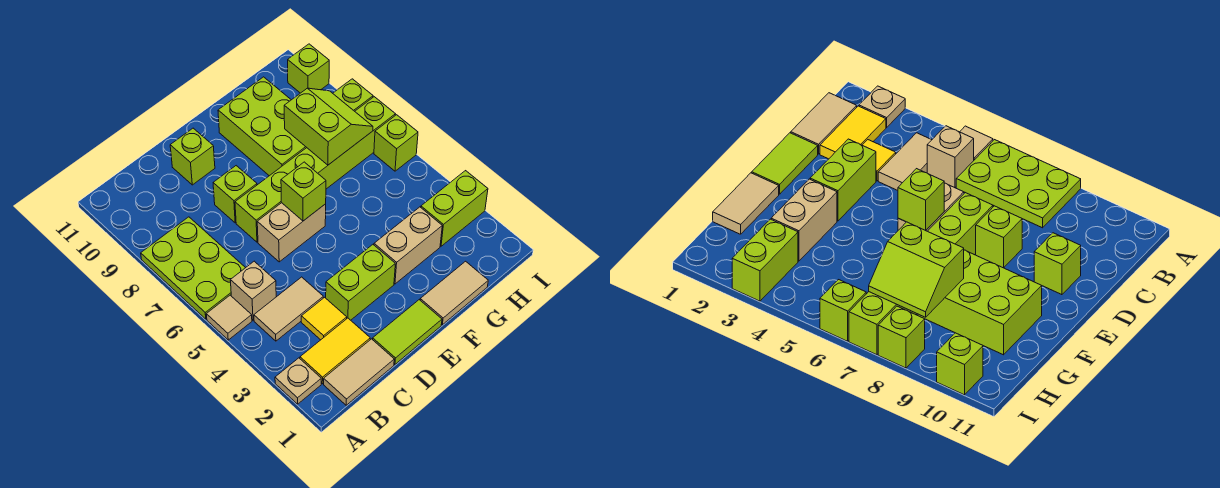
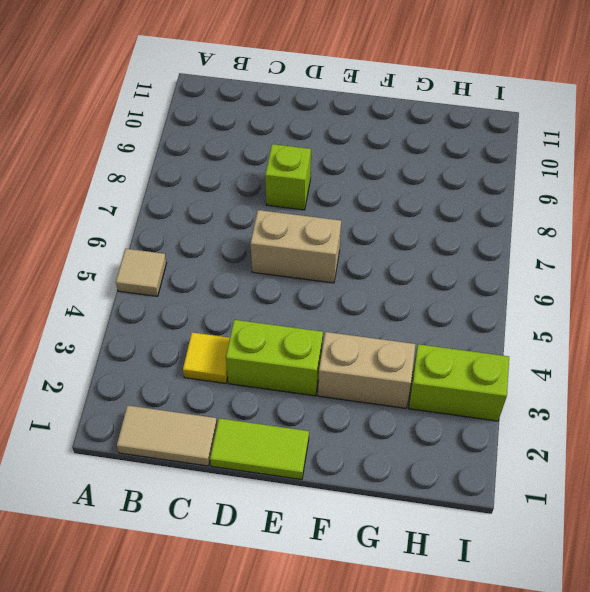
none -> tan plate A2 level 1
none -> lime plate A6:B8 level 1
none -> yellow tile B2:C2 level 1

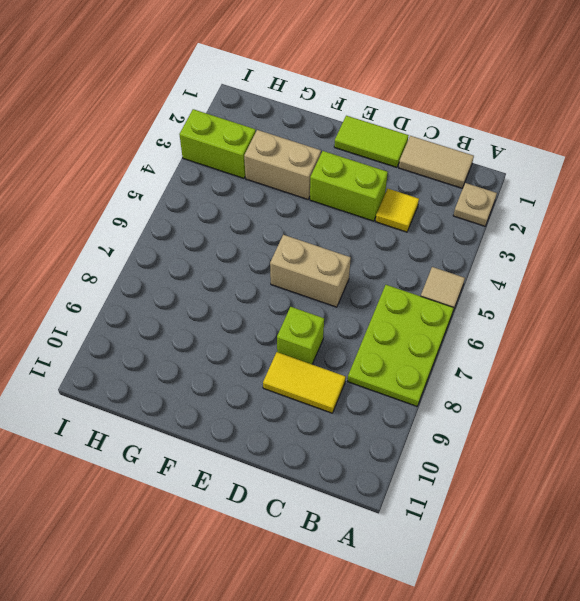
yellow tile C9:D9 level 1 -> yellow tile B2:C2 level 1
none -> tan tile B4:C4 level 1
none -> tan brick B5 level 1
none -> lime brick D7:I7 level 1

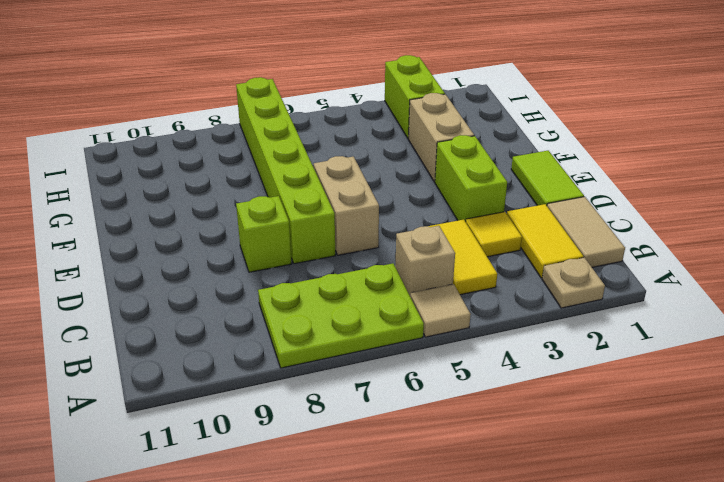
yellow tile B4:C4 level 1 -> tan tile B4:C4 level 1
none -> lime brick D10 level 1
none -> tan tile F1:G1 level 1
none -> lime brick F8:G10 level 1

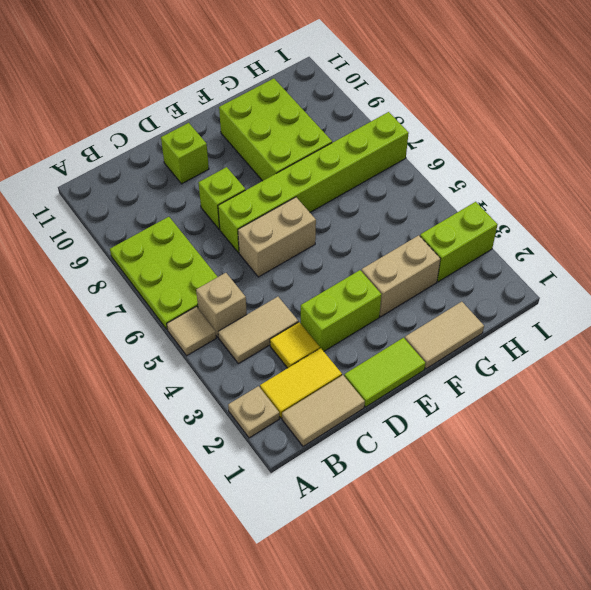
none -> lime brick I6 level 1
none -> lime brick I8 level 1
none -> lime brick I10 level 1

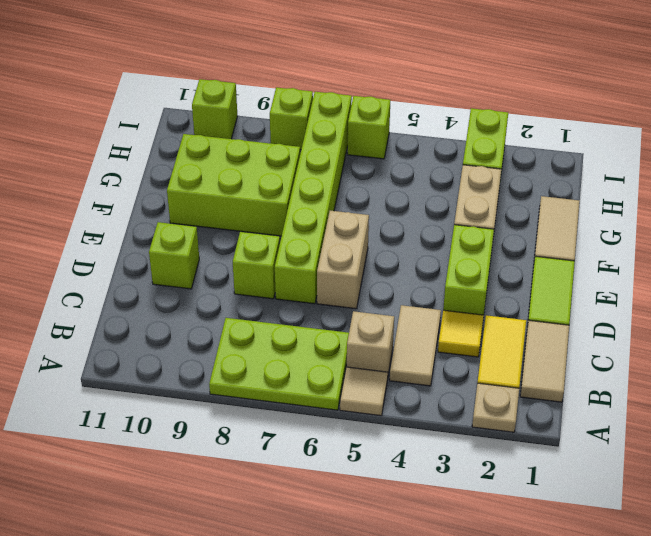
none -> lime brick E6 level 2
none -> lime slope G7:H8 level 2 top G

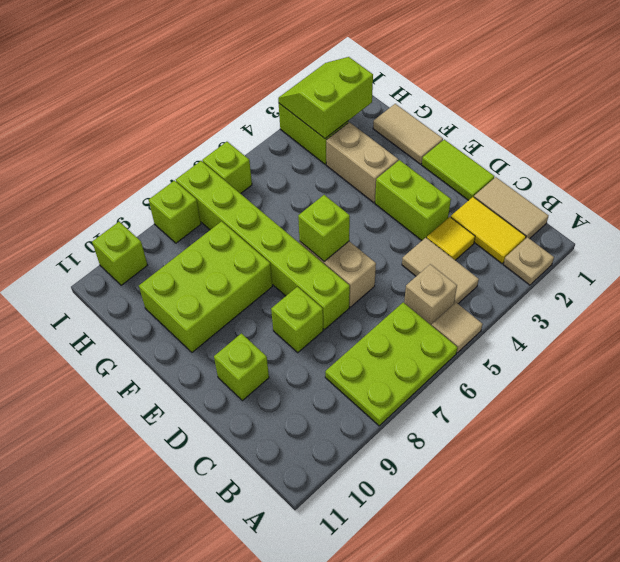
lime slope H2:I3 level 2 top H -> lime slope G7:H8 level 2 top G

